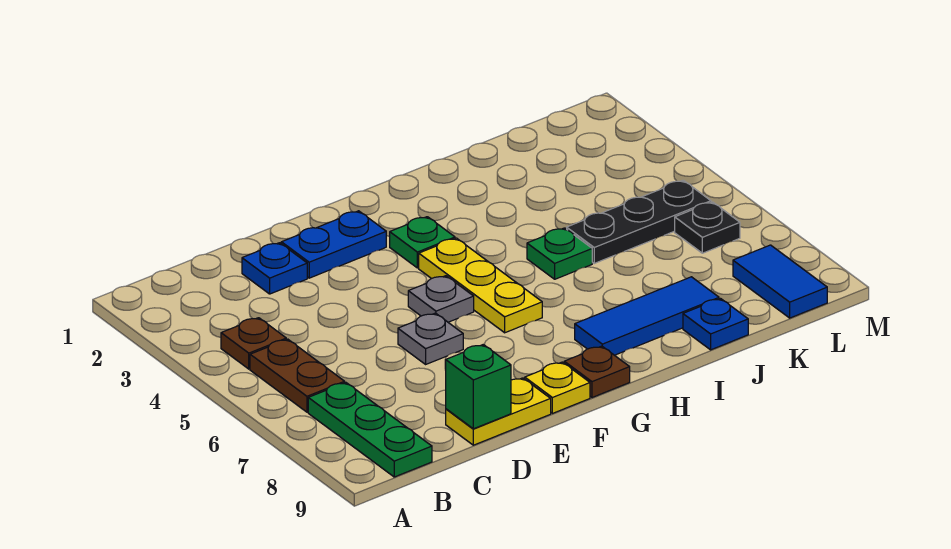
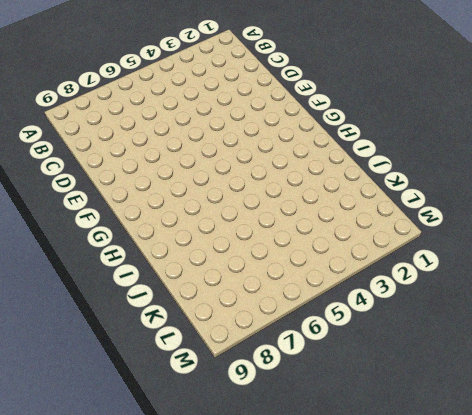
none -> brown plate B4 level 1
none -> brown plate B5:B6 level 1
none -> green plate B7:B9 level 1

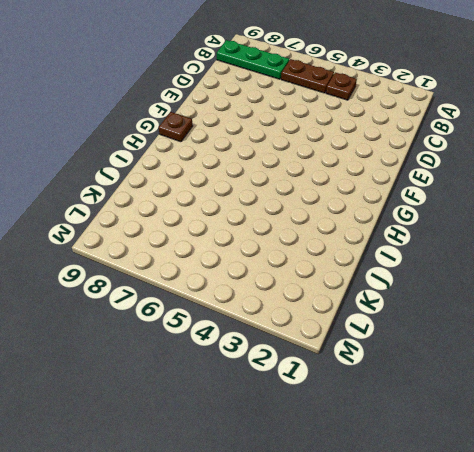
none -> blue plate D2 level 1
none -> yellow plate D9:E9 level 1
none -> blue plate E2:F2 level 1

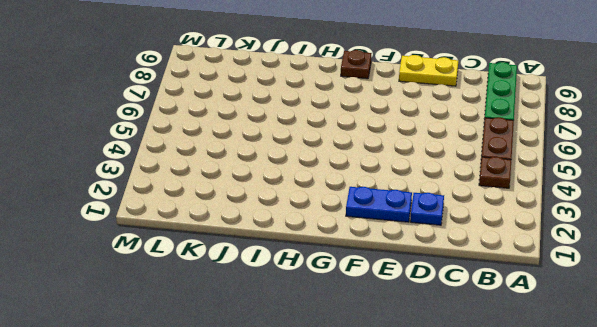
none -> grey plate E6 level 1
none -> grey plate F5 level 1
none -> yellow plate F9 level 1

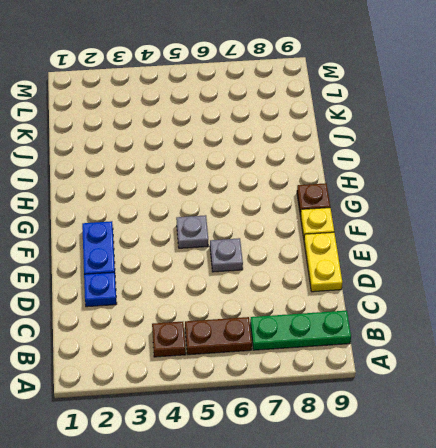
none -> green plate G3 level 1
none -> yellow plate G4:G6 level 1
none -> blue tile H8:J8 level 1

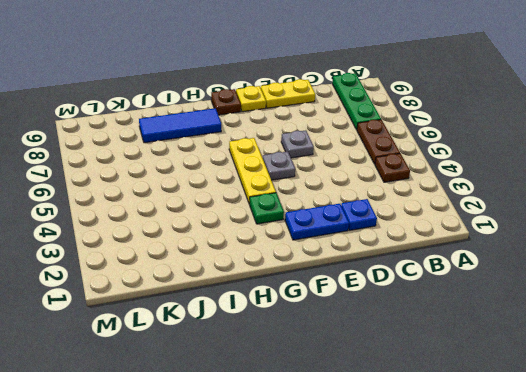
none -> green plate I5 level 1
none -> black plate J5:L5 level 1
none -> blue plate J9 level 1

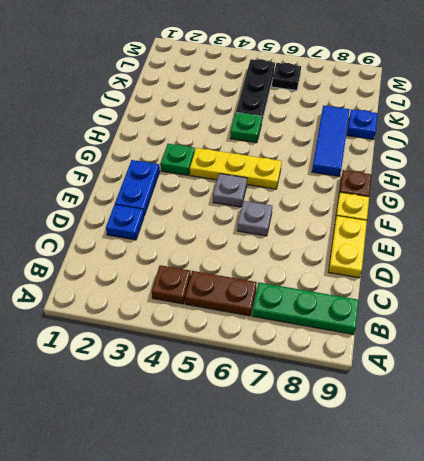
none -> blue tile L8:L9 level 1
none -> green brick D9 level 2

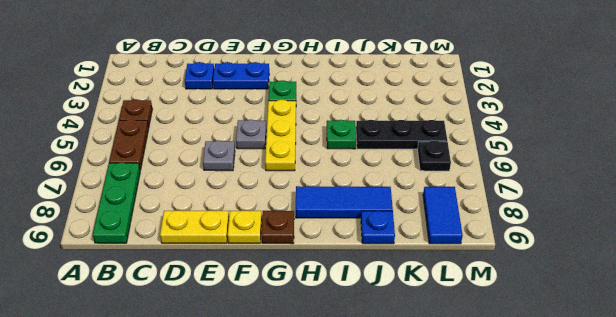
none -> green brick D9 level 2

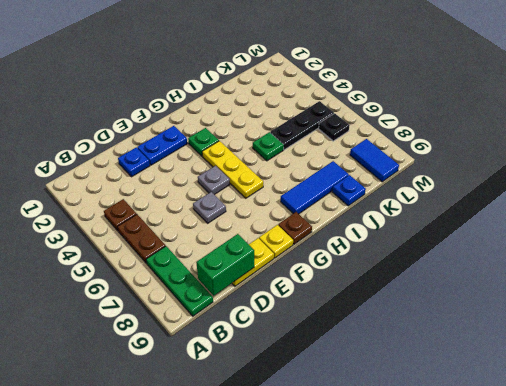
green brick C9:D9 level 2 -> green brick D9 level 2

